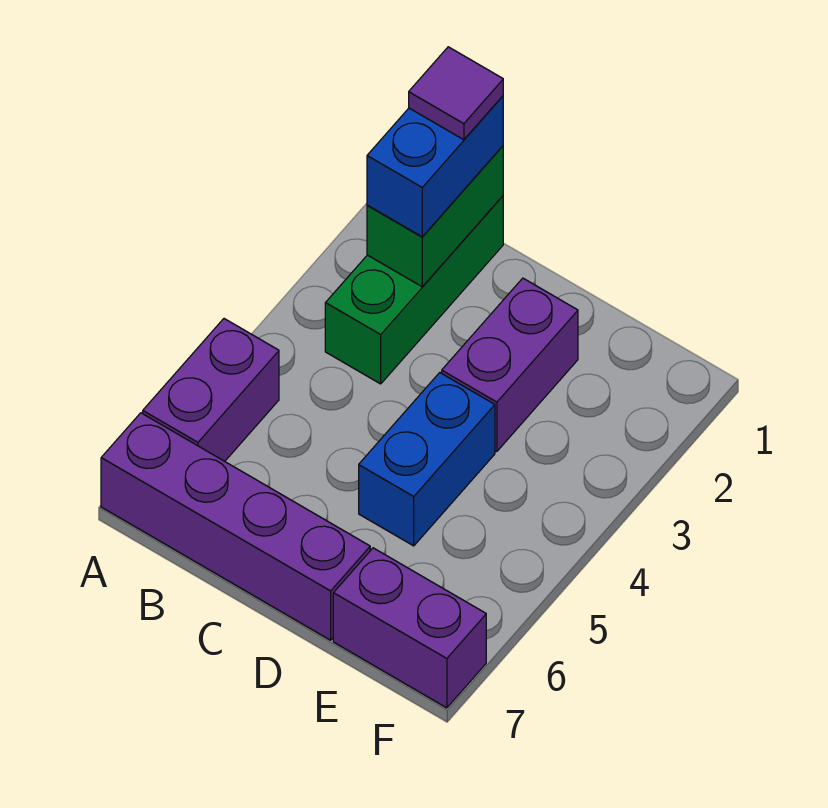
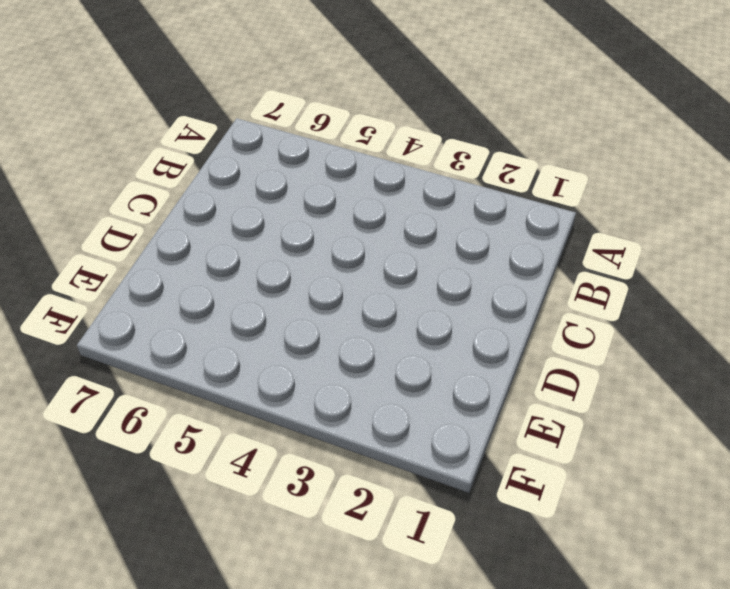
none -> purple brick A5:A6 level 1
none -> purple brick A7:D7 level 1

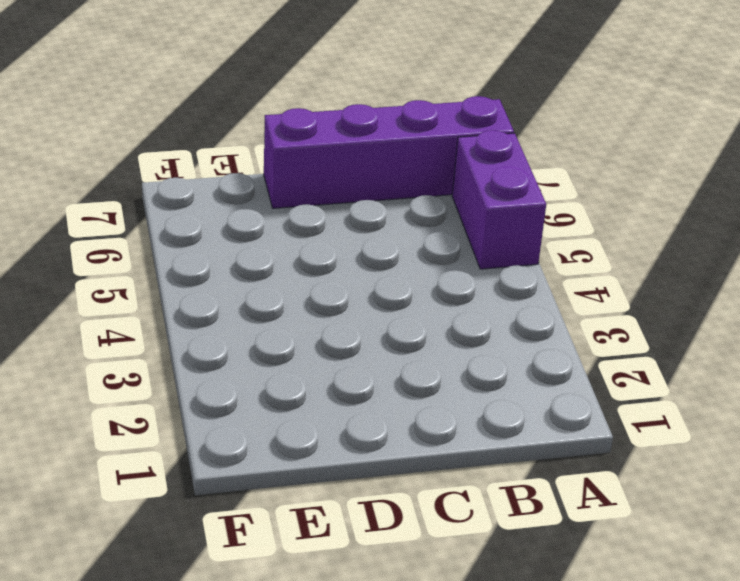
none -> green brick B1:B3 level 1
none -> purple brick D2:D3 level 1

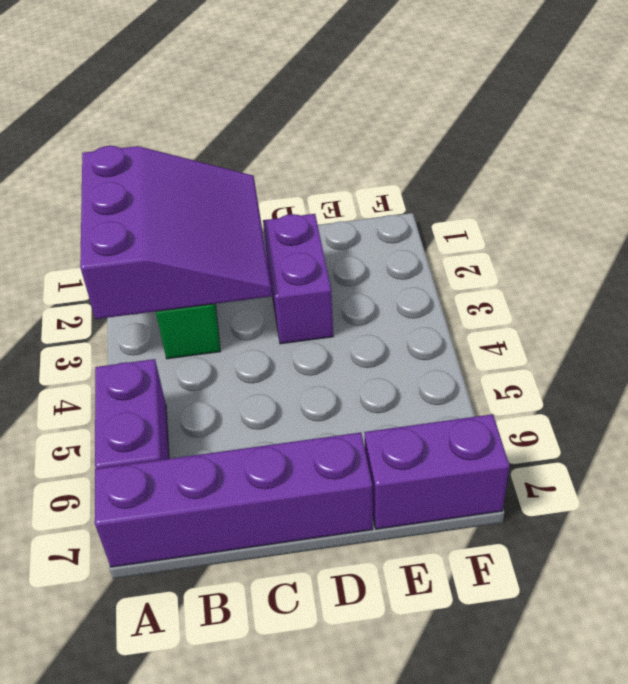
purple slope A1:C3 level 2 top A -> green brick B1:B2 level 2
none -> blue brick D4:D5 level 1
none -> blue brick B1:B2 level 3

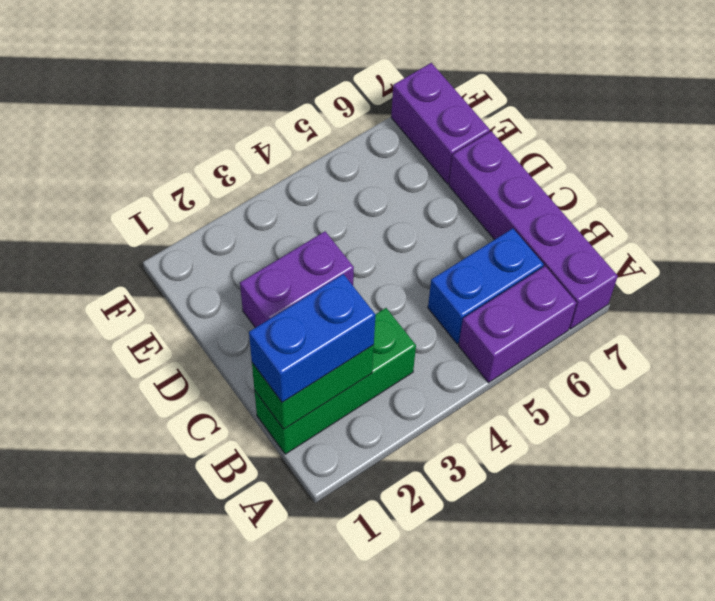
blue brick B5:B6 level 1 -> blue brick D4:D5 level 1
none -> purple tile B1 level 4

